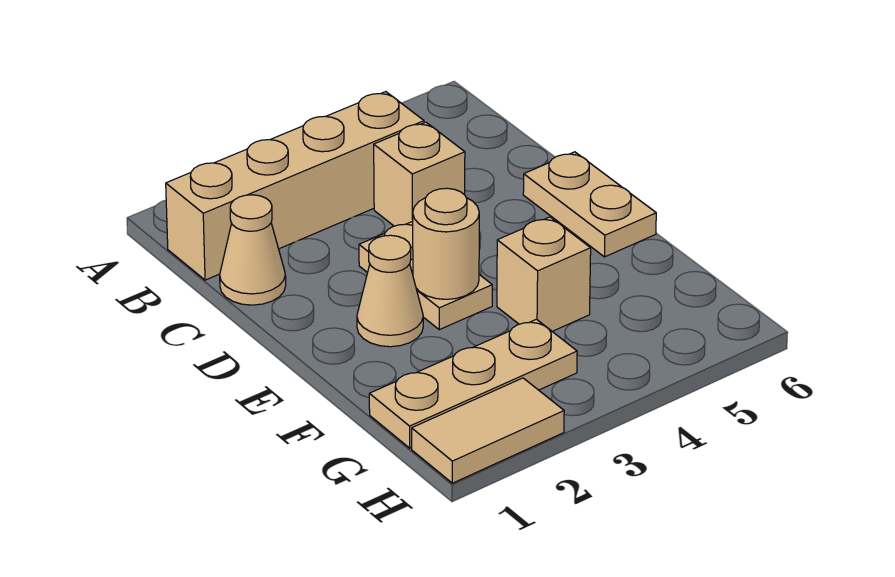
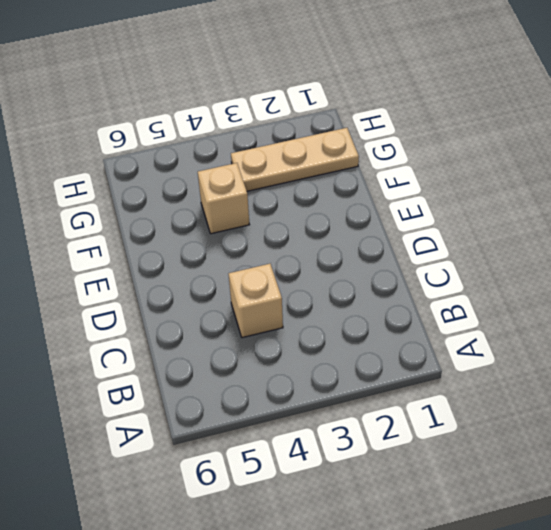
none -> tan brick B1:B4 level 1
none -> tan cone C1 level 1

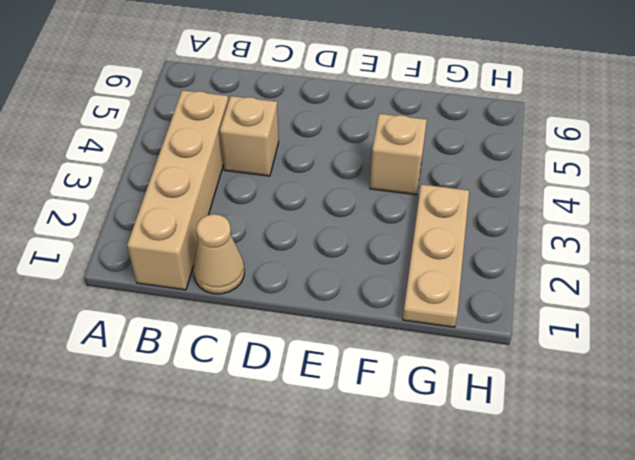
none -> tan plate D3:E3 level 1
none -> tan plate D6:E6 level 1

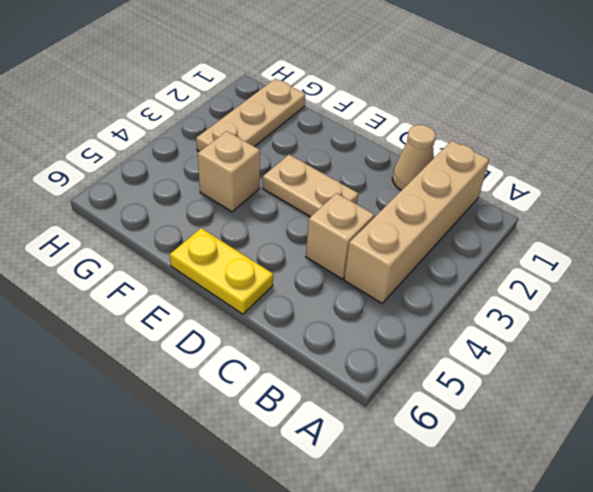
yellow plate D6:E6 level 1 -> tan plate D6:E6 level 1
none -> tan cone E2 level 1
none -> tan tile H1:H2 level 1

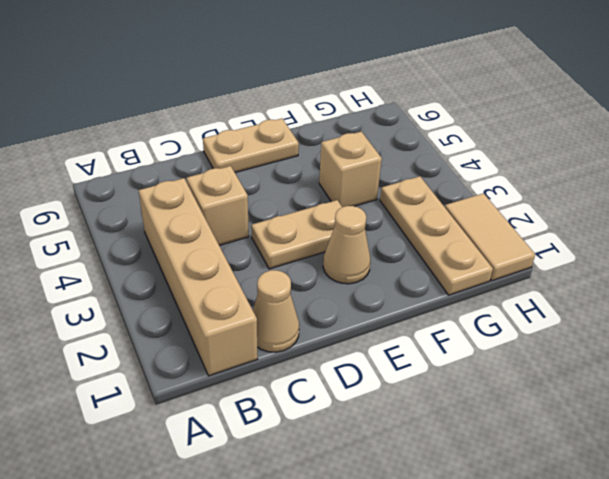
none -> tan round brick E3 level 2

